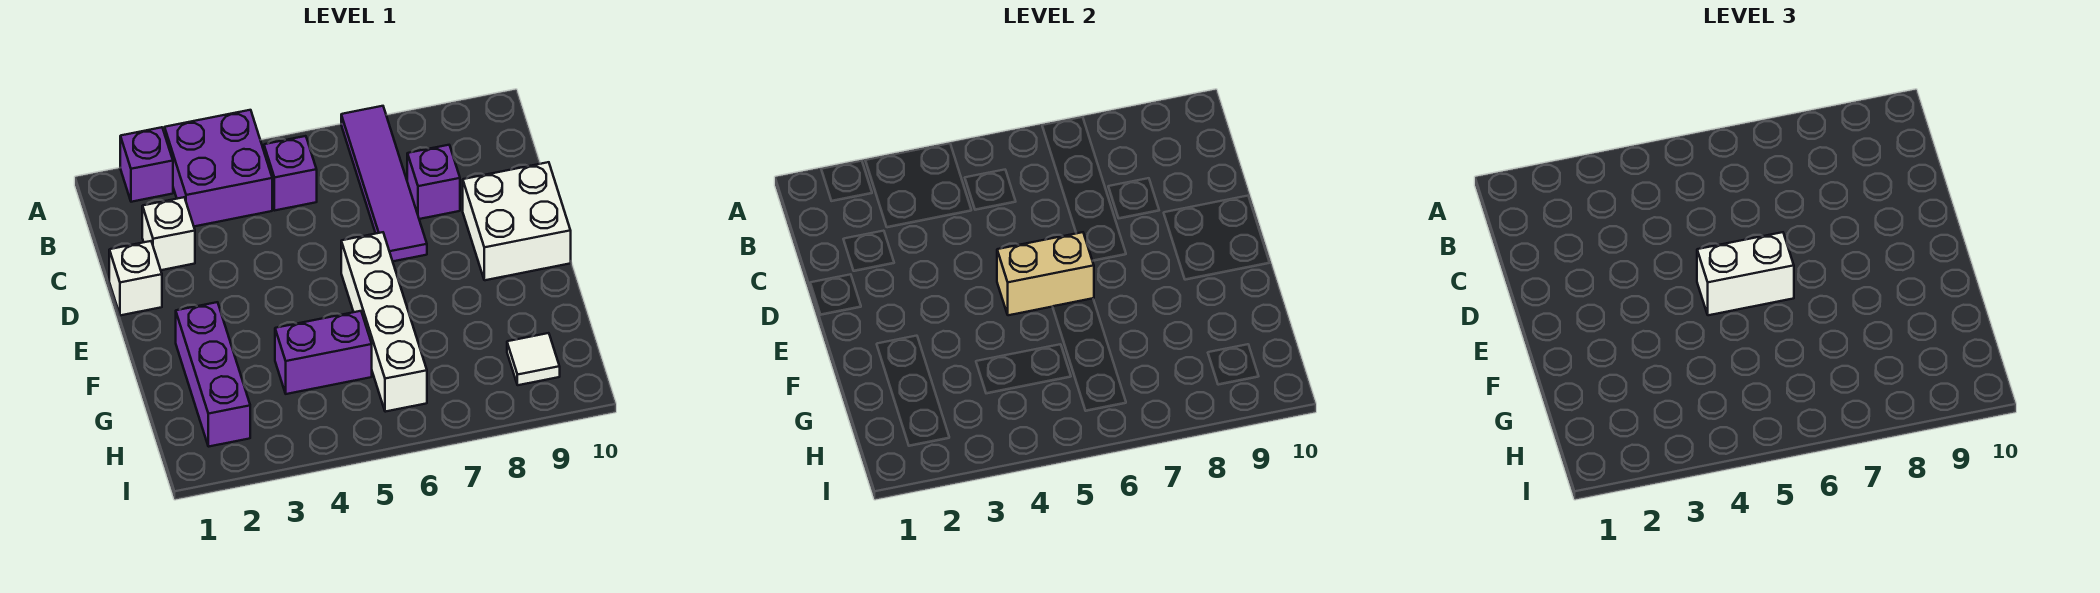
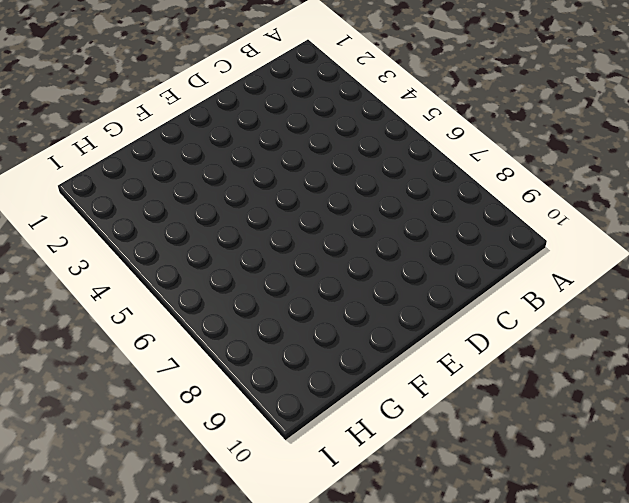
none -> purple brick A2 level 1
none -> purple brick A3:B4 level 1
none -> purple tile A7:D7 level 1

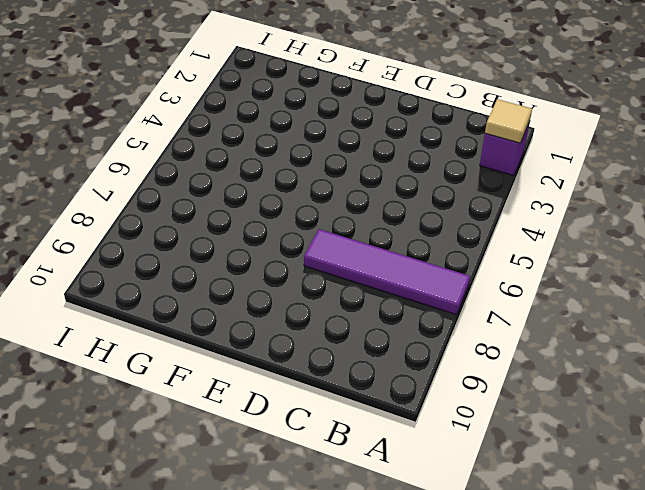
tan tile A2 level 2 -> none
none -> purple brick A3:B4 level 1
none -> purple brick B5 level 1
none -> white brick C2 level 1

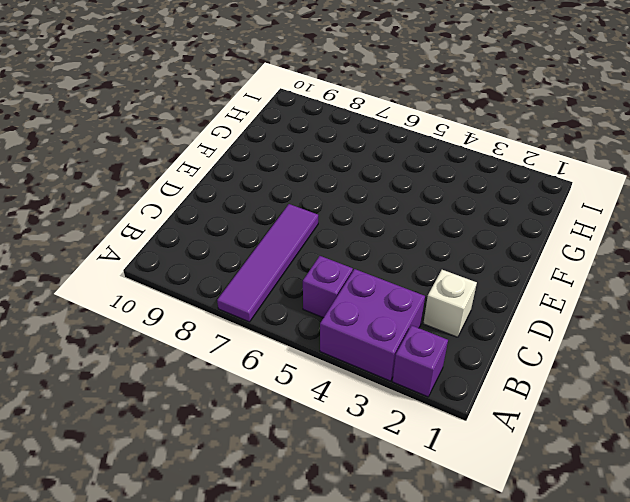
none -> purple brick C8 level 1
none -> white brick D1 level 1
none -> white brick D9:E10 level 1

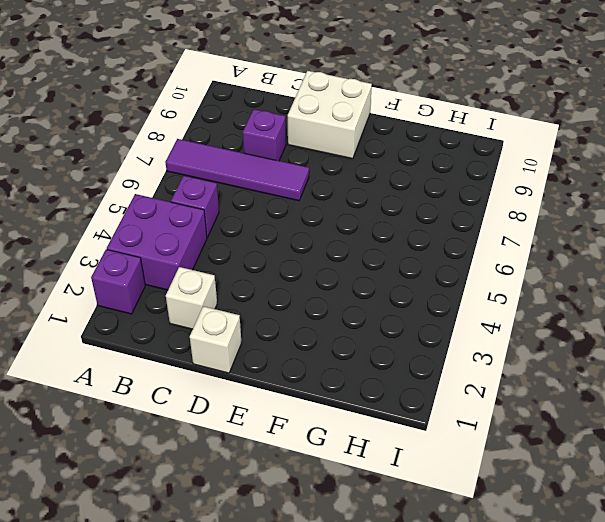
none -> white brick E6:H6 level 1
none -> purple brick F2:H2 level 1
none -> purple brick G4:G5 level 1

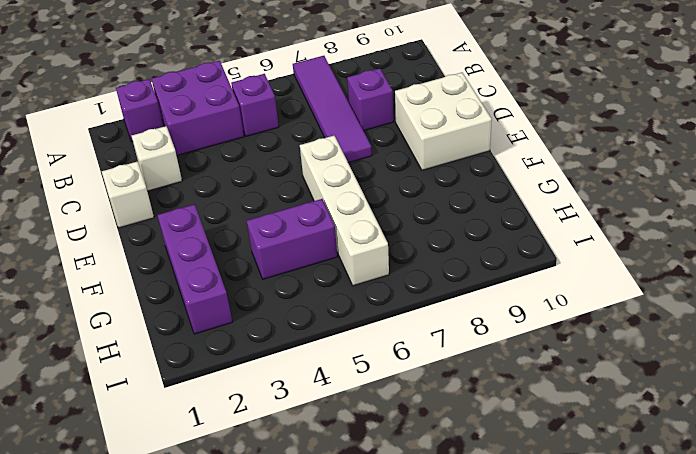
none -> white tile H9 level 1
none -> tan brick E5:E6 level 2
none -> white brick E5:E6 level 3

